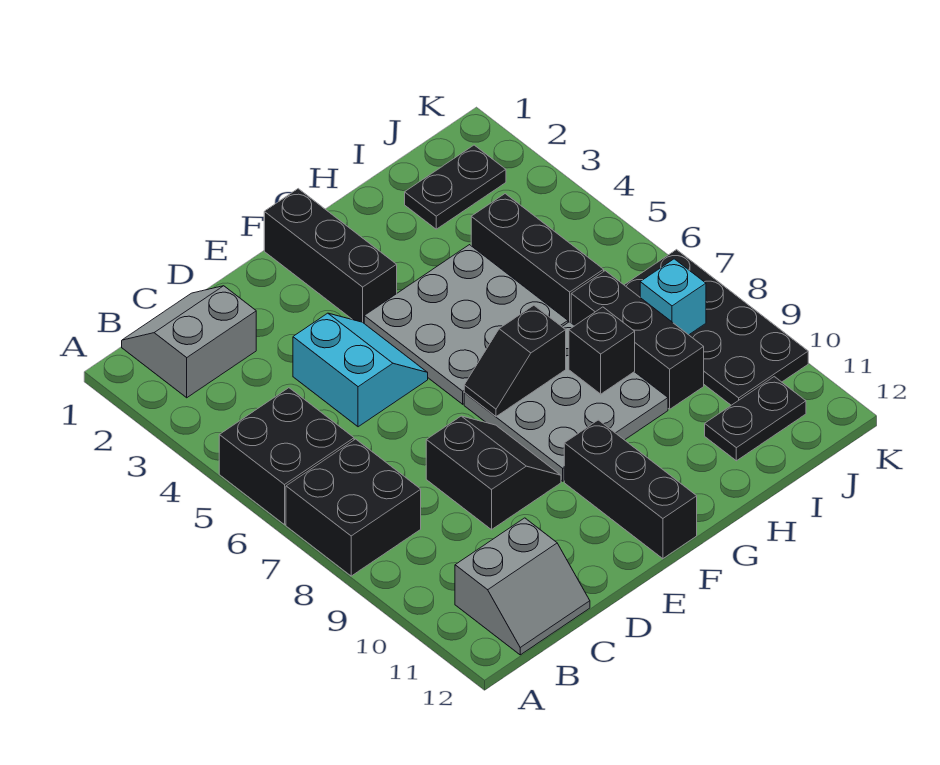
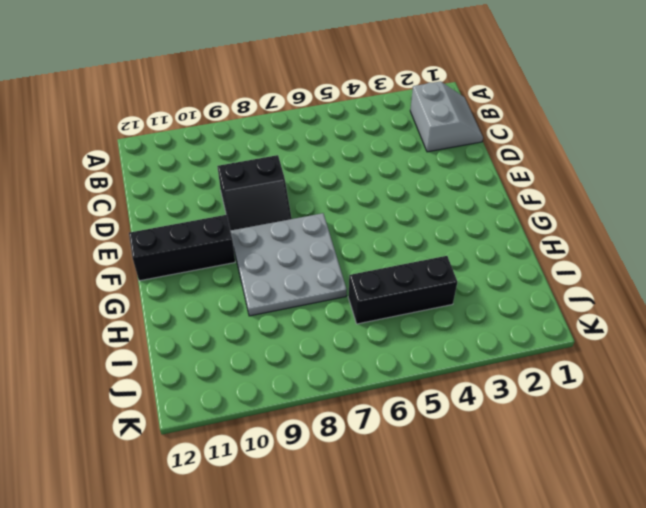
none -> black brick A5:B6 level 1
none -> black brick A7:B8 level 1
none -> grey slope B11:C12 level 1 top 11

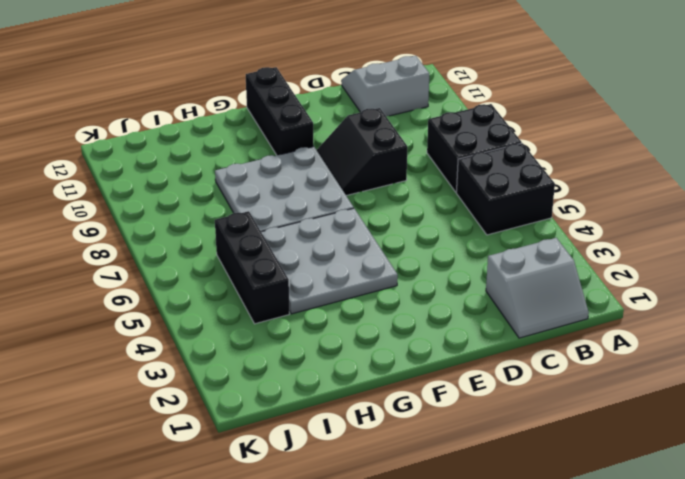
none -> cyan slope D4:E5 level 1 top D
none -> black brick F1:F3 level 1
none -> black plate I2:J2 level 1

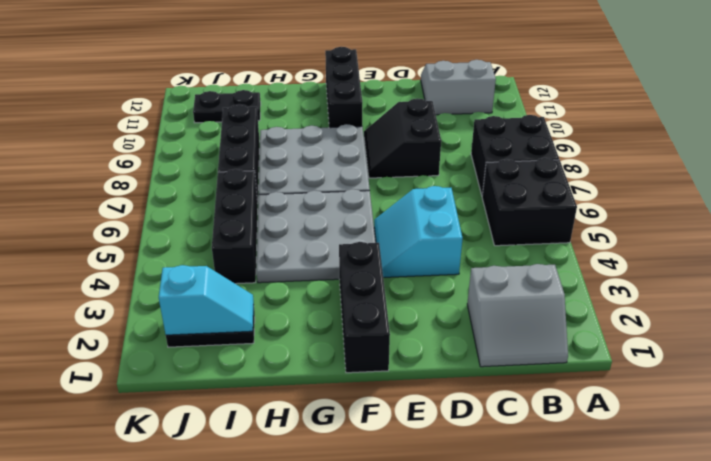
cyan slope I2:J2 level 2 top J -> none
none -> black plate J7:K10 level 1
none -> black slope F7:G7 level 2 top G
none -> black brick H8 level 2

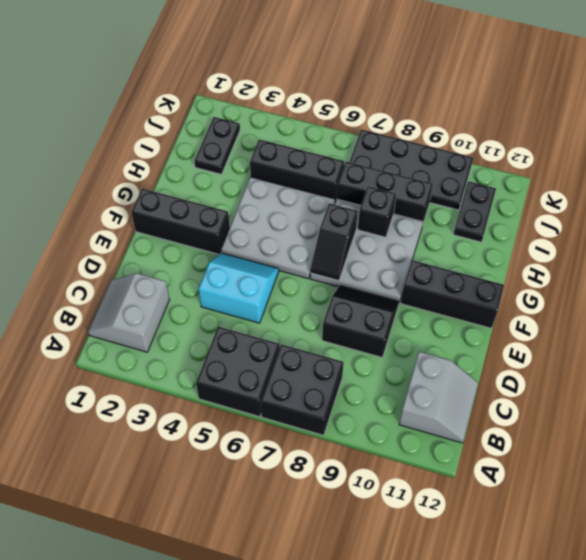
none -> cyan brick J8 level 2

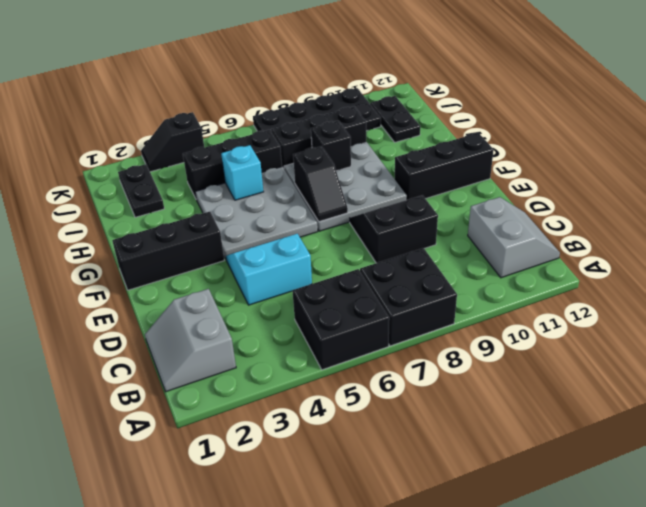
cyan brick H5 level 2 -> cyan brick J8 level 2
black slope K3:K4 level 1 top 4 -> none

